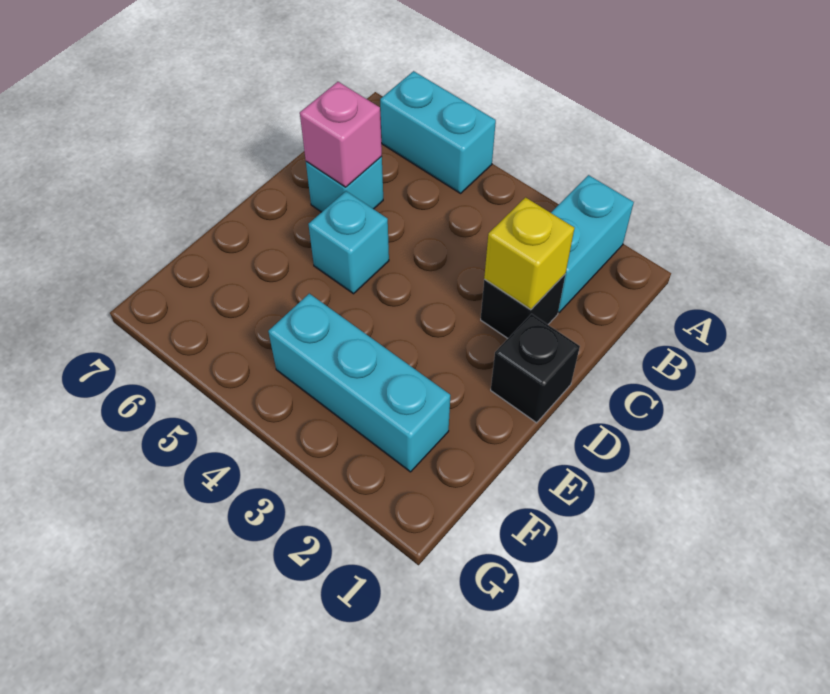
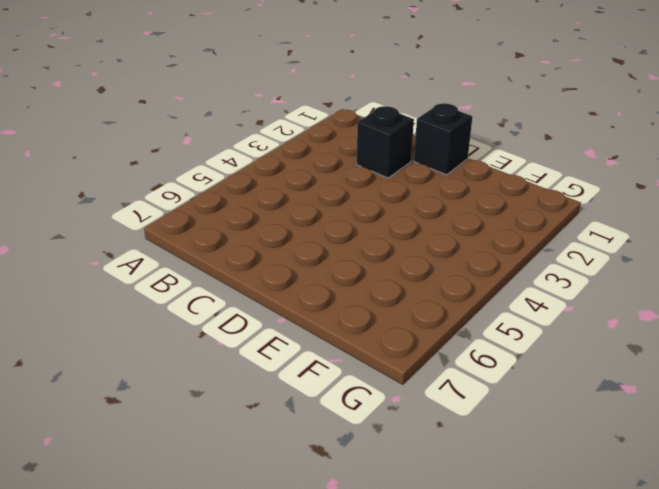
none -> cyan brick A2:B2 level 1
none -> cyan brick A5:A6 level 1

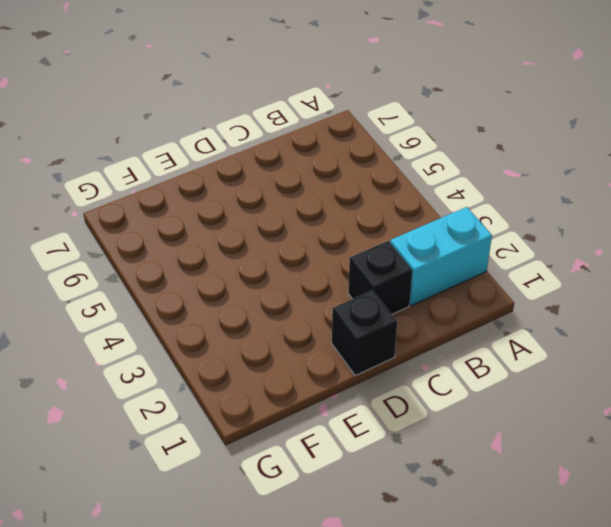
none -> cyan brick A5:A6 level 1
none -> cyan brick C6 level 1

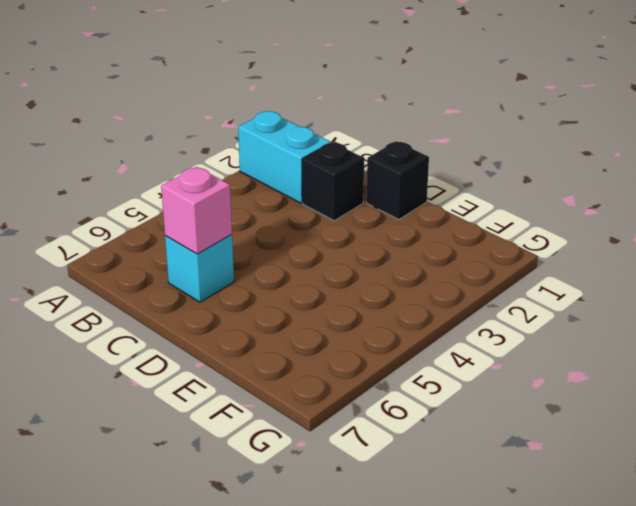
none -> cyan brick A5:A6 level 1
none -> cyan brick D5 level 1

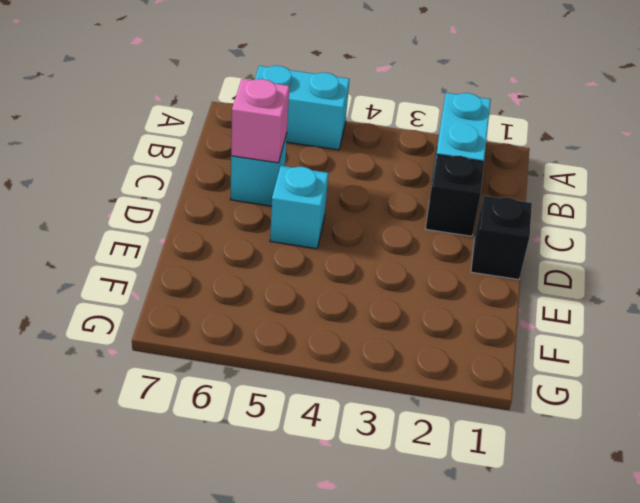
none -> cyan brick F2:F4 level 1
none -> yellow brick C2 level 2

